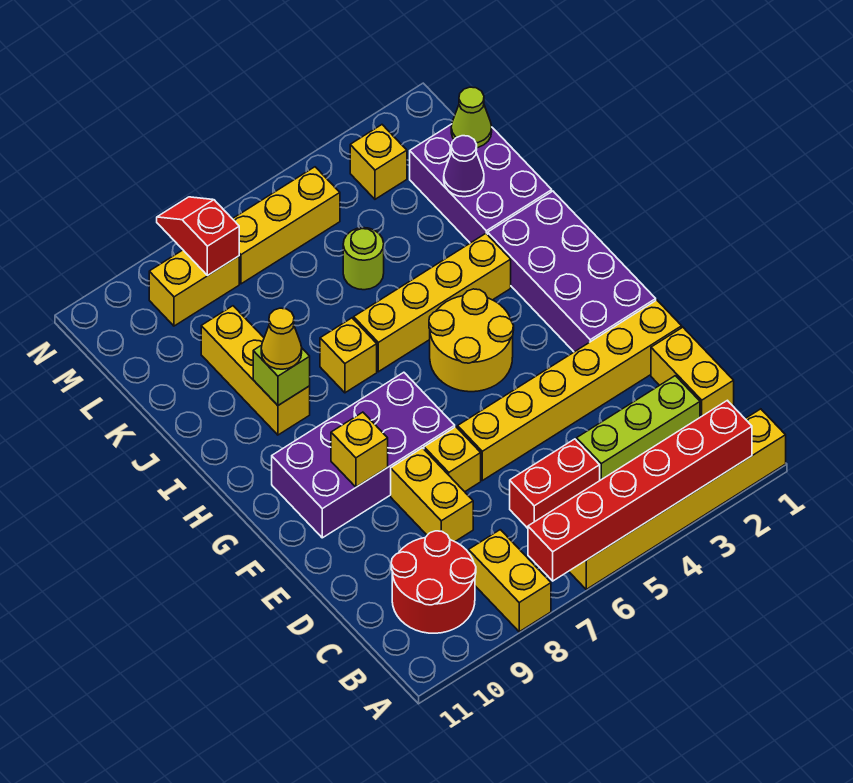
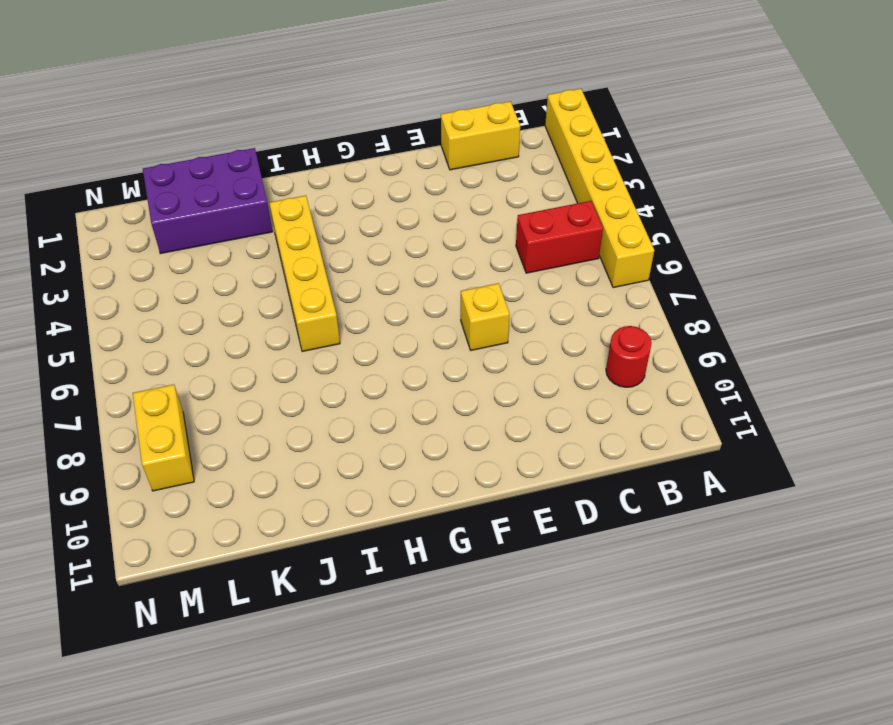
red brick B5:C5 level 1 -> red brick C5:C6 level 1
red round brick B9 level 1 -> red round brick B9:C10 level 1
none -> yellow brick A8:B8 level 1
none -> lime brick C2:C4 level 1
none -> yellow brick D8:E8 level 1

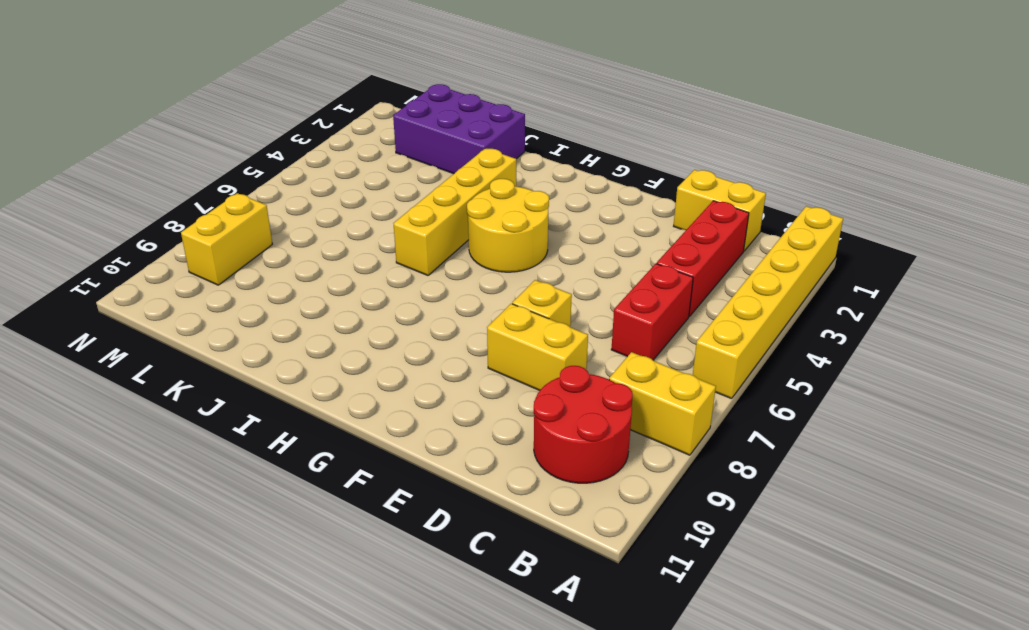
red brick C2:C4 level 1 -> lime brick C2:C4 level 1
none -> yellow brick E1:E6 level 1
none -> purple brick F1:I2 level 1
none -> purple brick F7:G10 level 1

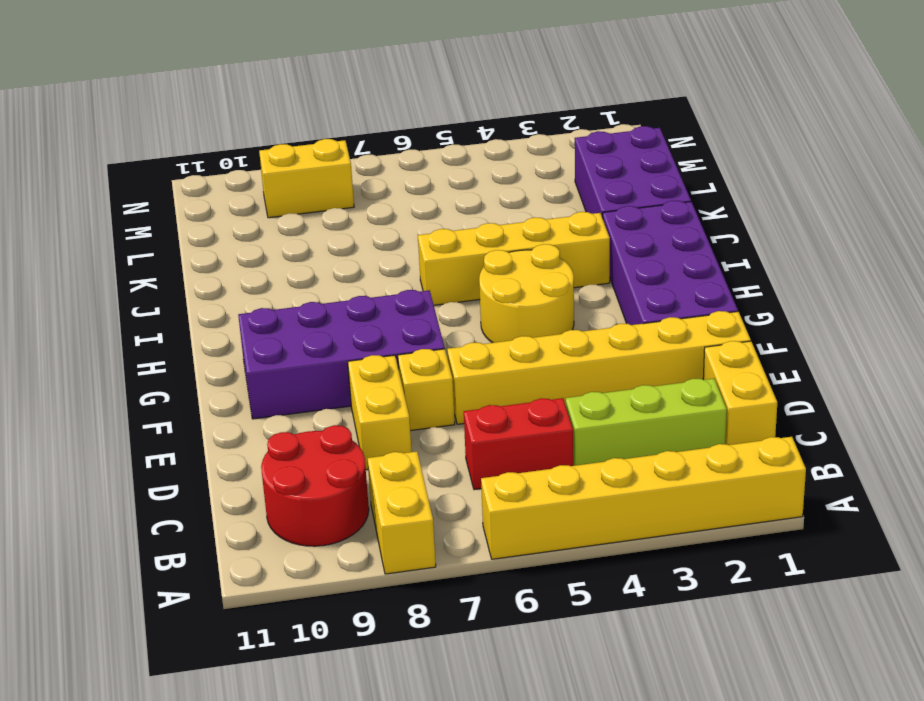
none -> yellow brick I7 level 1
none -> yellow brick I9:K9 level 1
none -> lime round brick K5 level 1

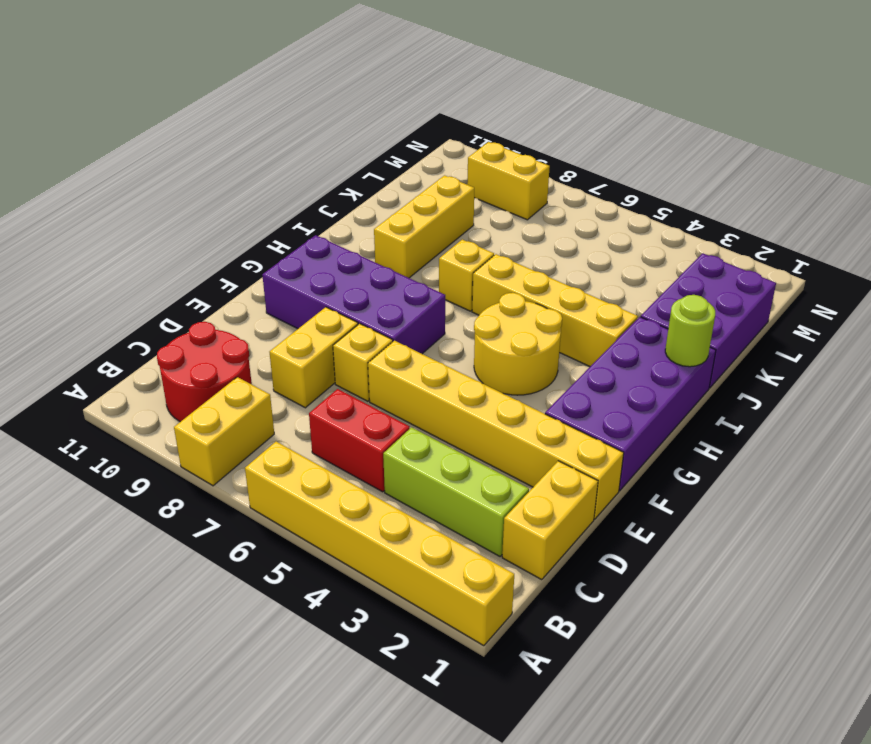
lime round brick I1 level 2 -> lime round brick K5 level 1
none -> yellow brick M3 level 1
none -> yellow brick M5:M7 level 1
none -> red brick A2:A7 level 2

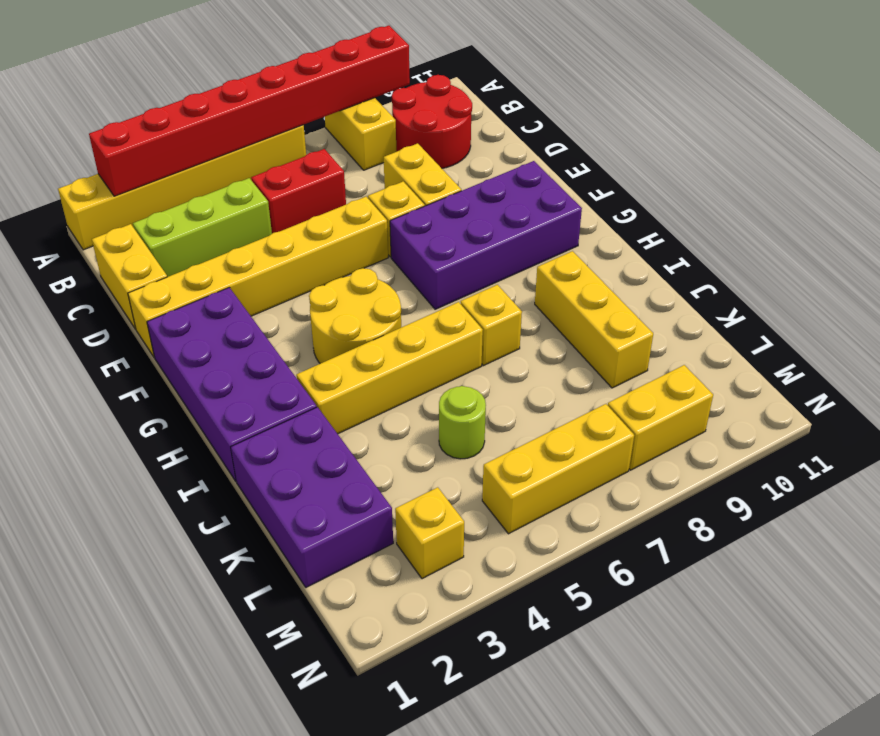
red brick A2:A9 level 2 -> red brick A2:A7 level 2
none -> yellow brick F9 level 2
none -> lime brick I9 level 2
none -> purple cone K2 level 2

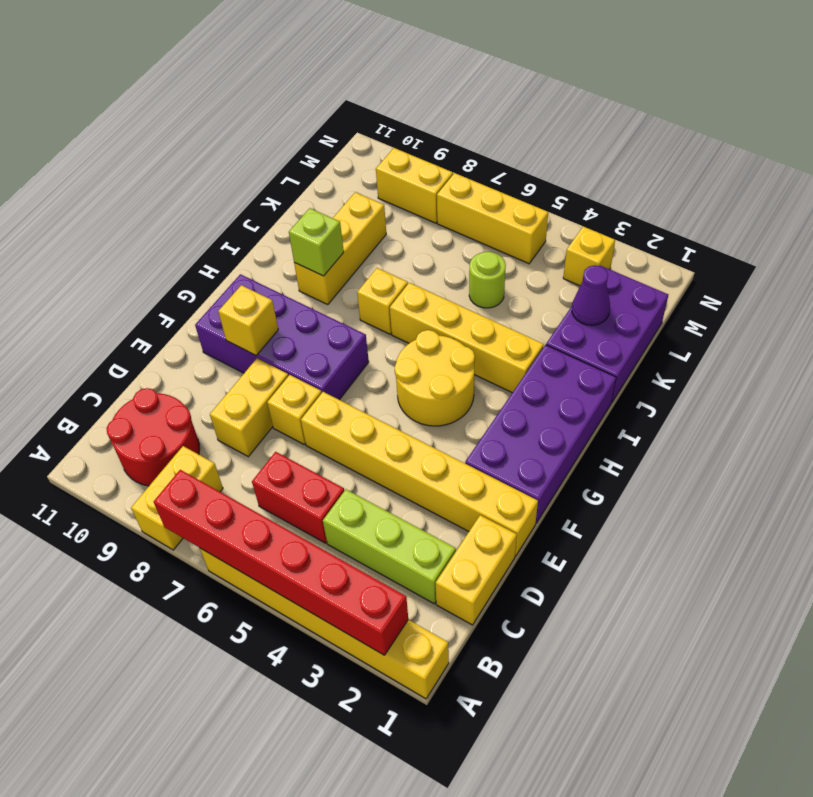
none -> lime cone L1 level 2
none -> red slope M8:N8 level 2 top M
none -> yellow cone I9 level 3

